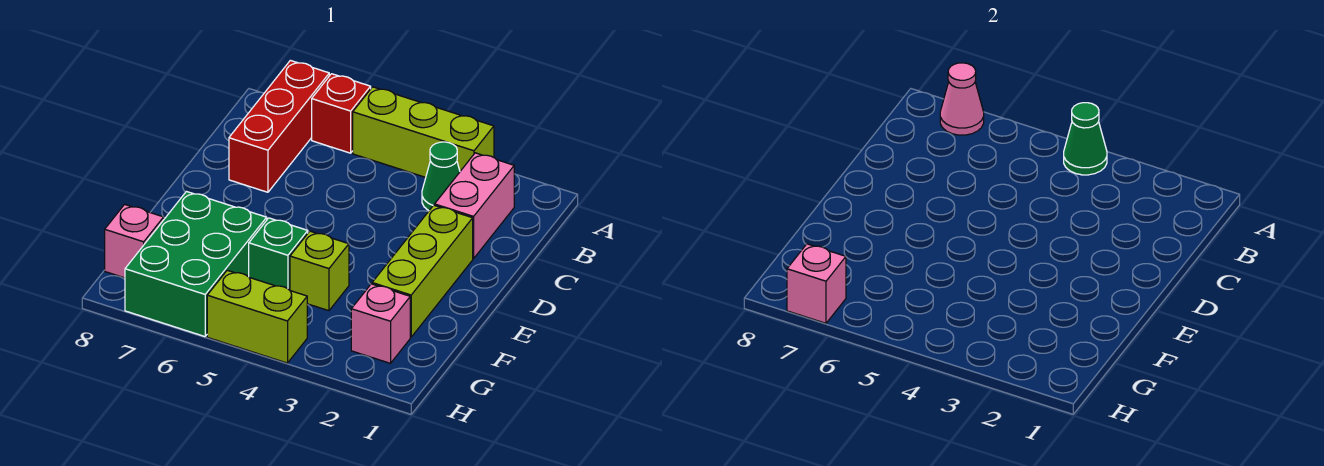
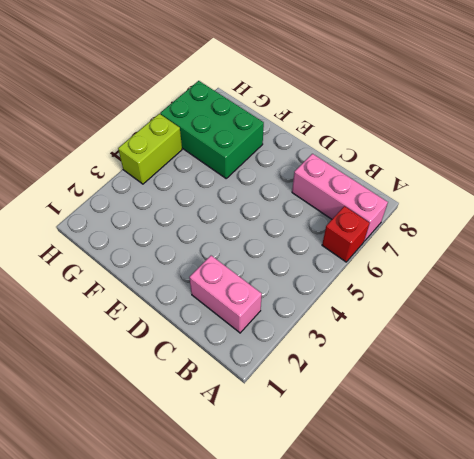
pink brick A7:C7 level 1 -> red brick A7:C7 level 1
none -> lime brick A3:A5 level 1
none -> green cone B3 level 1
none -> lime brick D2:F2 level 1

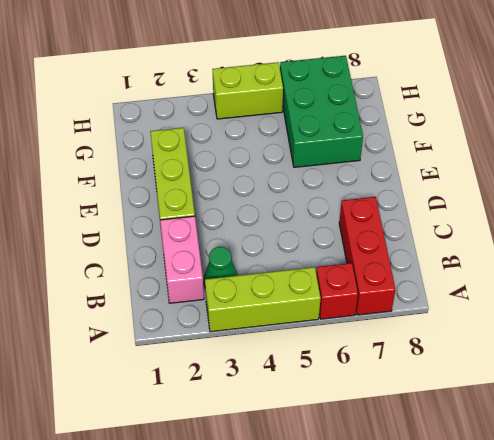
none -> lime brick F4 level 1
none -> green brick F5 level 1
none -> pink brick G2 level 1

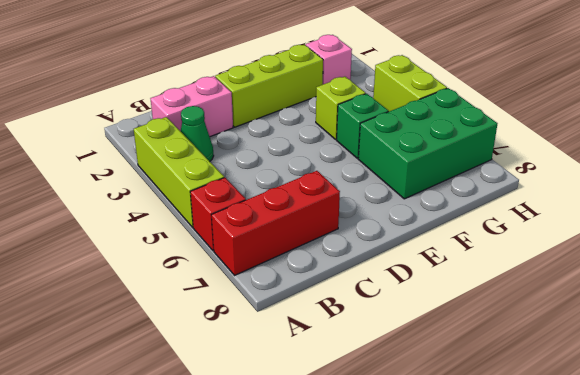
none -> pink brick G8 level 1
none -> green cone A4 level 2
none -> pink cone A7 level 2

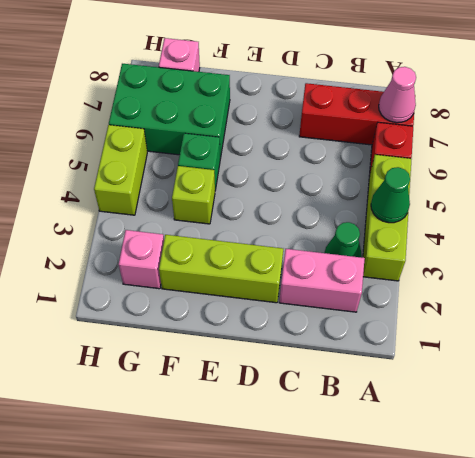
none -> pink brick H7 level 2

